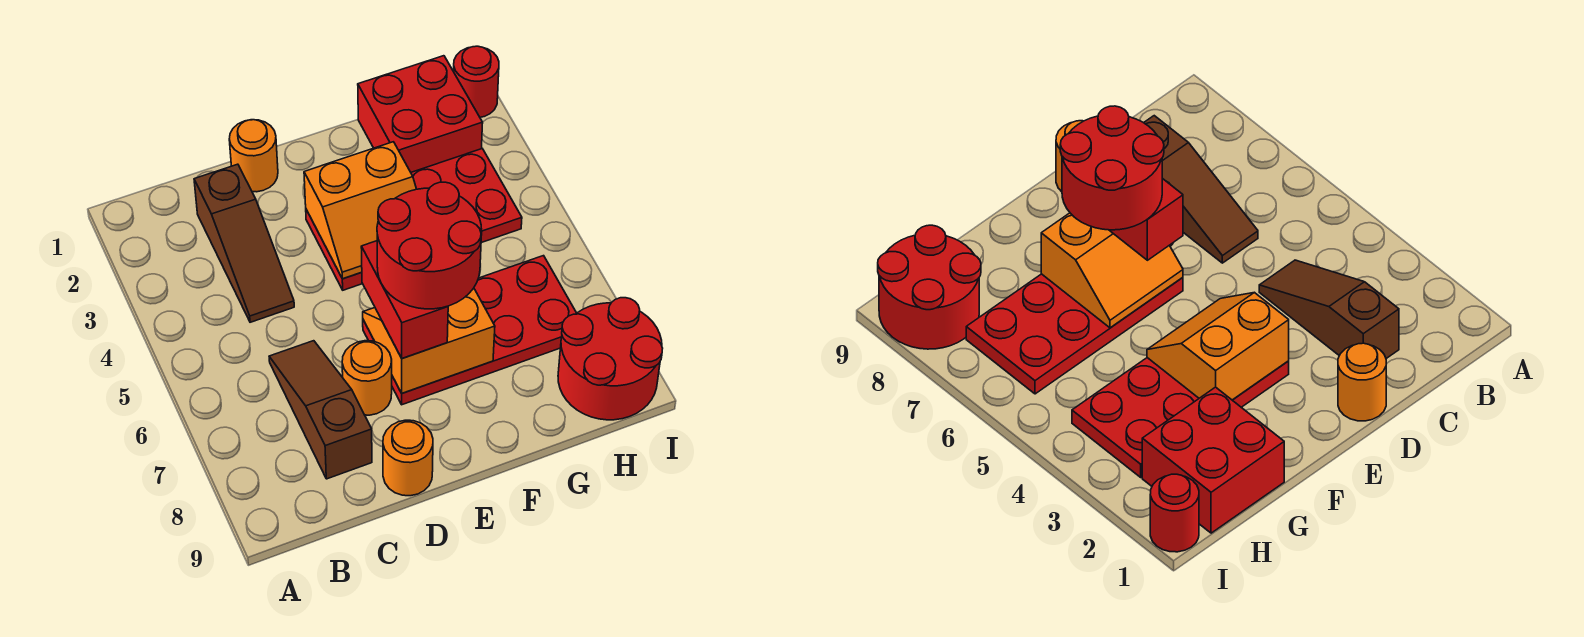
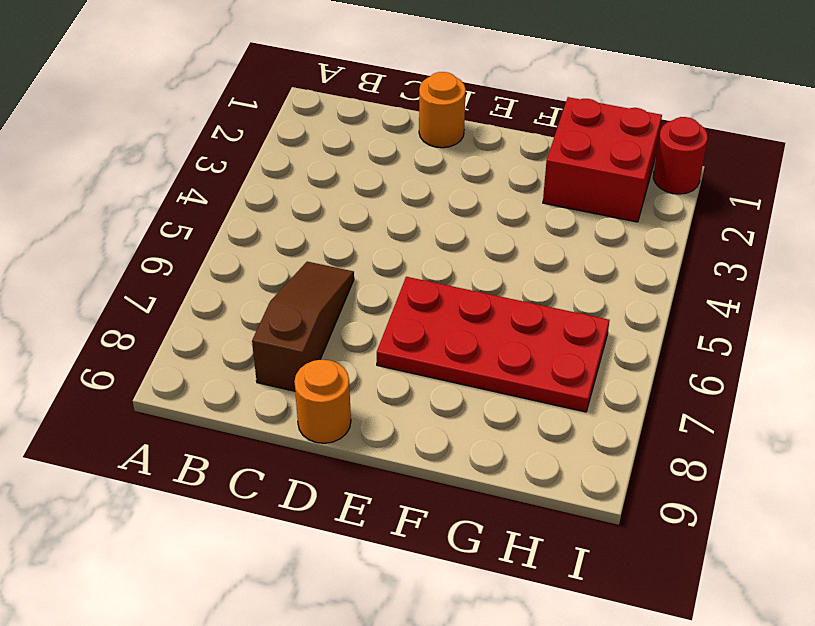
none -> brown slope C2:C4 level 1 top 2
none -> orange round brick D7 level 1
none -> red plate E3:H4 level 1

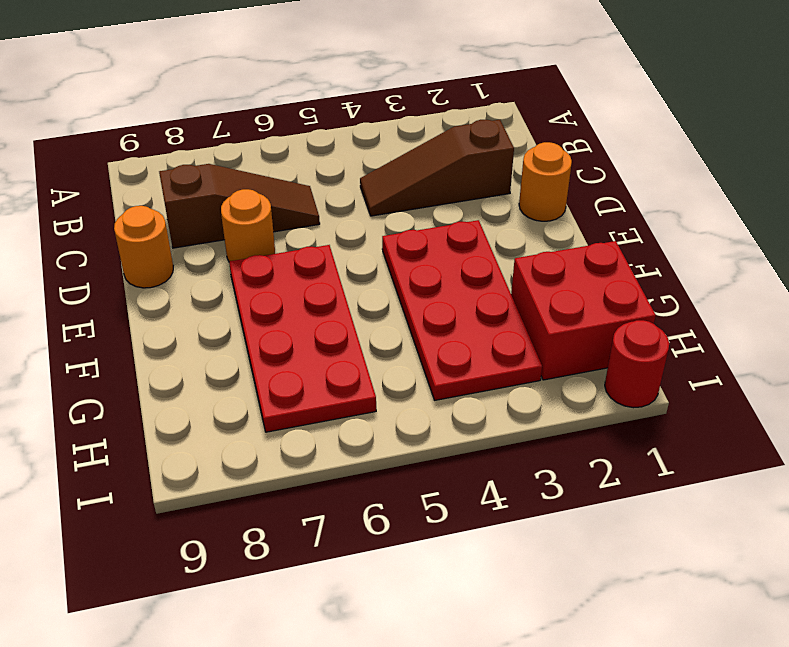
none -> red round brick H8:I9 level 1
none -> orange slope E3:F4 level 2 top 3
none -> orange slope E6:F7 level 2 top 7

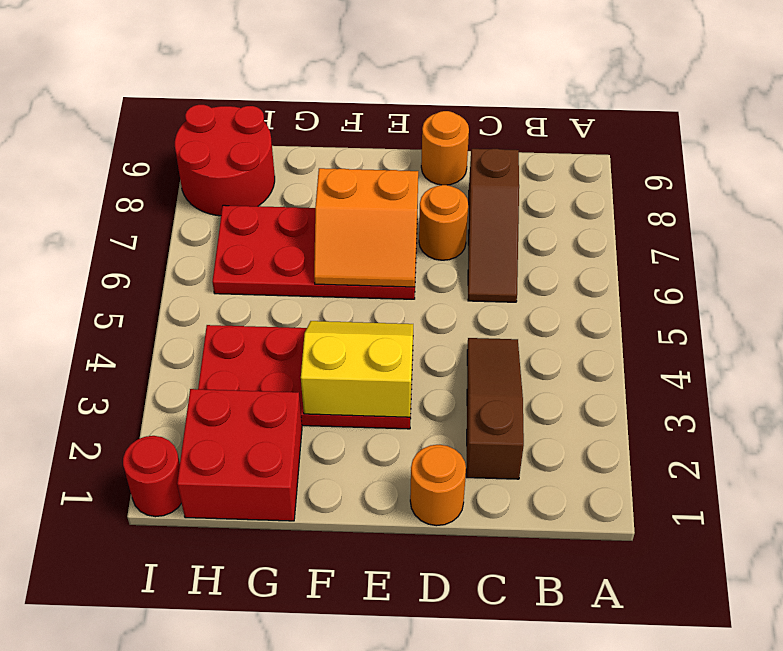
yellow slope E3:F4 level 2 top 3 -> orange slope E3:F4 level 2 top 3
none -> red brick E6:E7 level 3
none -> red round brick E6:F7 level 4

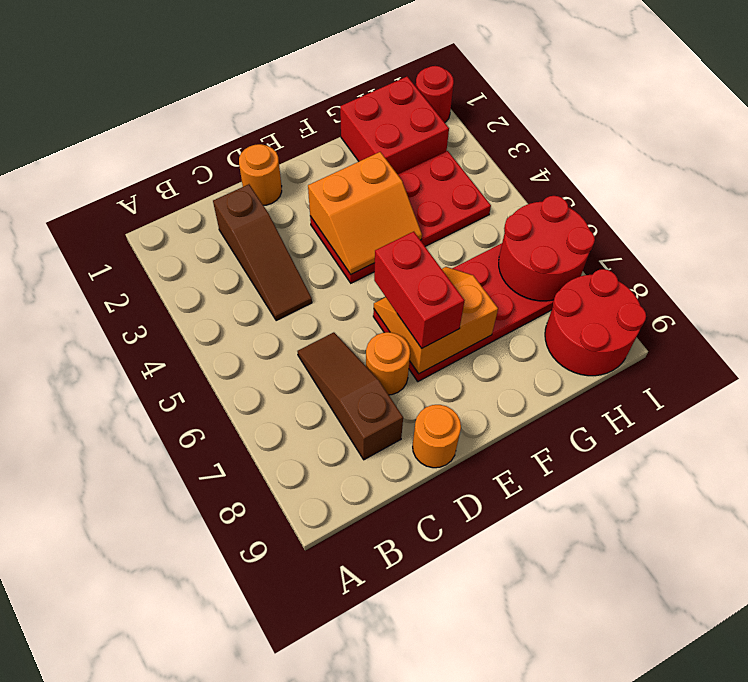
red round brick H6:I7 level 2 -> red round brick E6:F7 level 4

